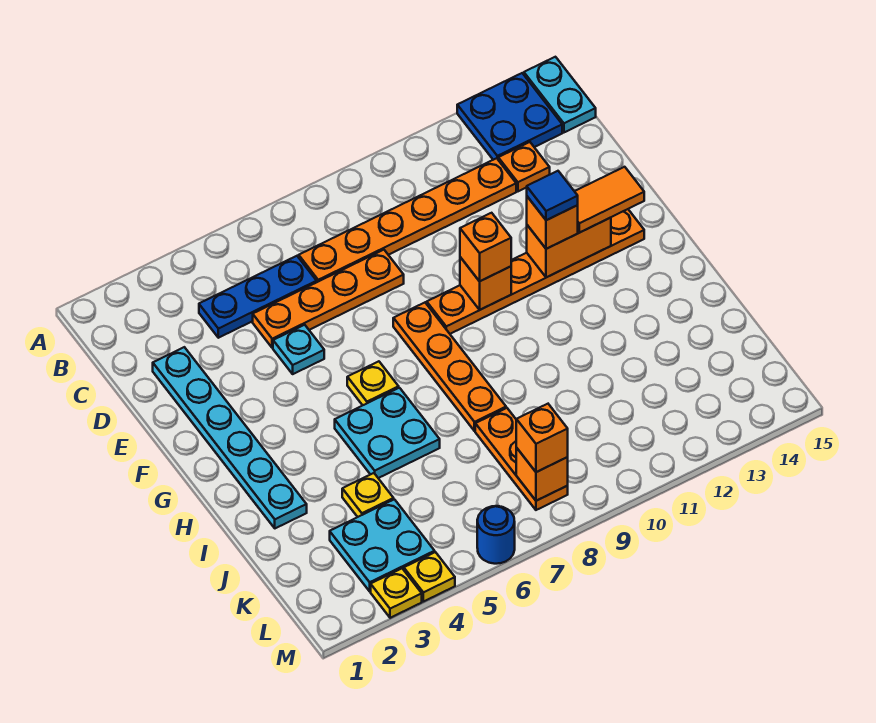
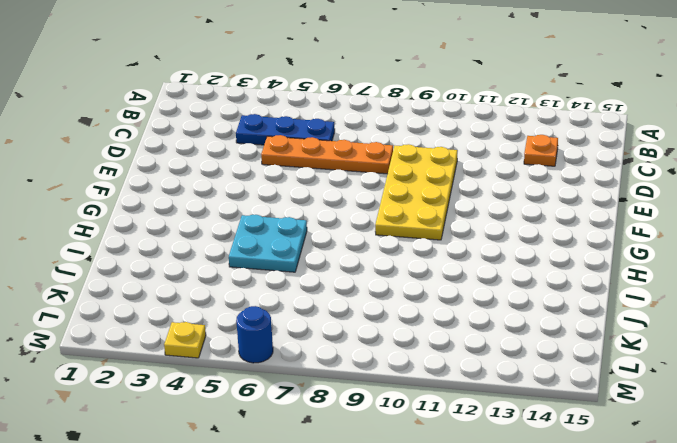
yellow plate D9:G10 level 1 -> orange plate F9:F14 level 1
none -> blue plate A13:B14 level 1
none -> cyan plate A15:B15 level 1
none -> orange plate C7:C12 level 1

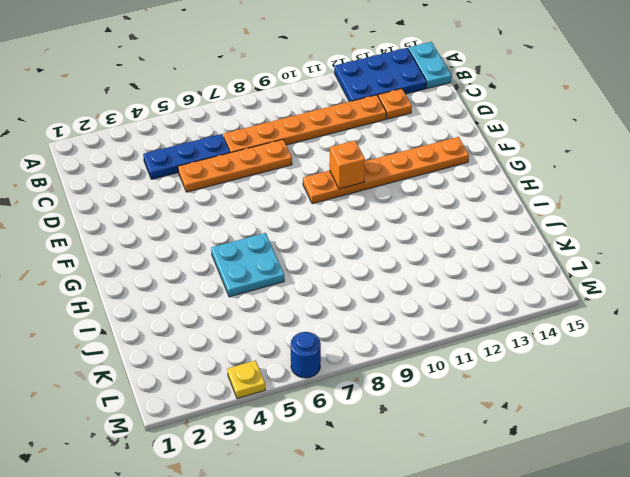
blue plate A12:B14 level 1 -> blue plate A13:B14 level 1
none -> cyan plate D2:I2 level 1
none -> cyan plate E5 level 1
none -> orange plate F8:I8 level 1

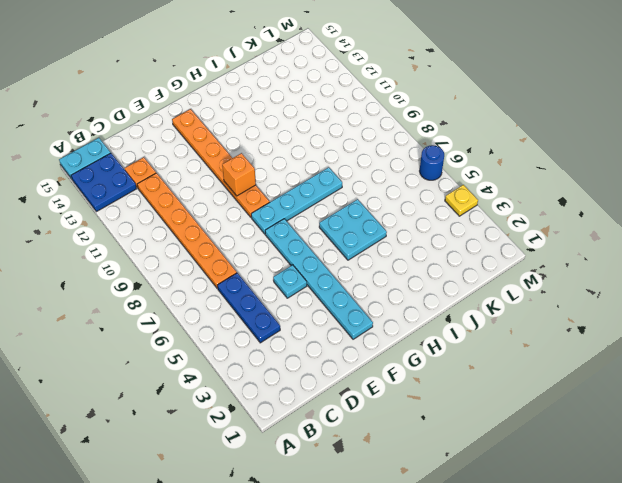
cyan plate F2:F7 level 1 -> cyan plate D2:I2 level 1
cyan plate F8:I8 level 1 -> orange plate F8:I8 level 1
none -> orange plate D5:D8 level 1
none -> yellow plate G6 level 1
none -> yellow plate J4 level 1

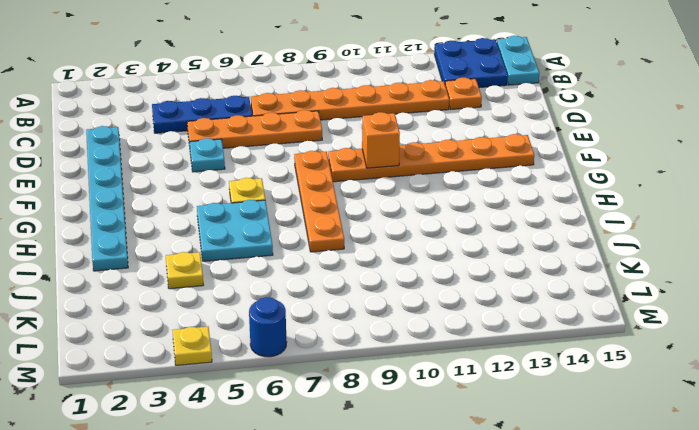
none -> orange plate J8:L8 level 1
none -> cyan plate K3:L4 level 1
none -> yellow plate M3 level 1

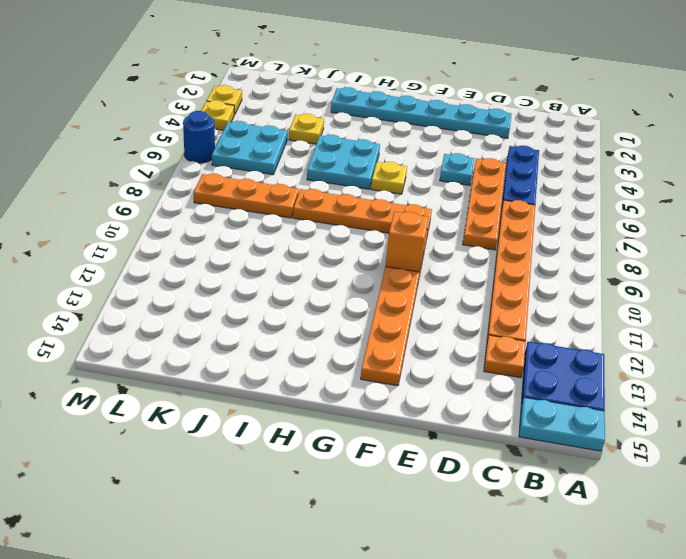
cyan plate K5:L6 level 1 -> cyan plate K3:L4 level 1
none -> orange brick F12:F13 level 2
none -> orange brick L8 level 2
none -> orange brick F10 level 3

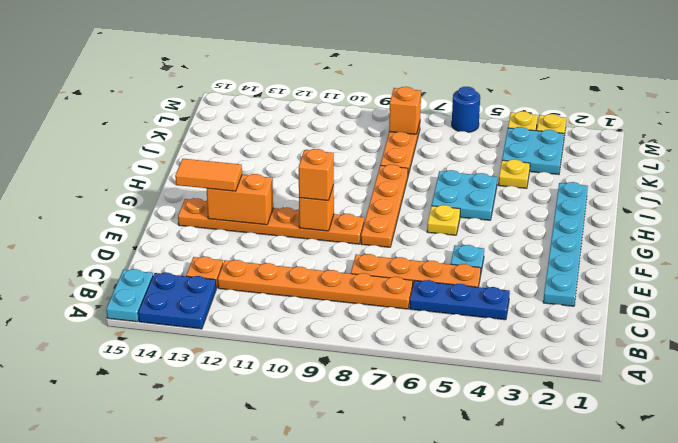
none -> orange brick F12 level 3
none -> orange brick L8 level 3
none -> blue tile F12 level 4

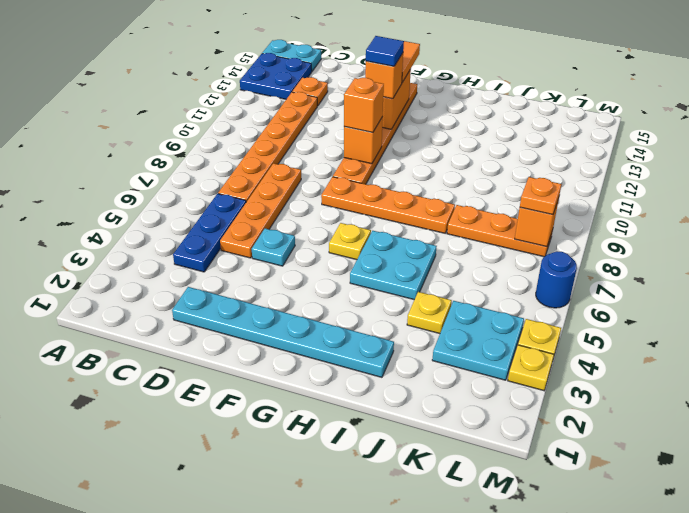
orange plate L8 level 3 -> orange brick L8 level 3

